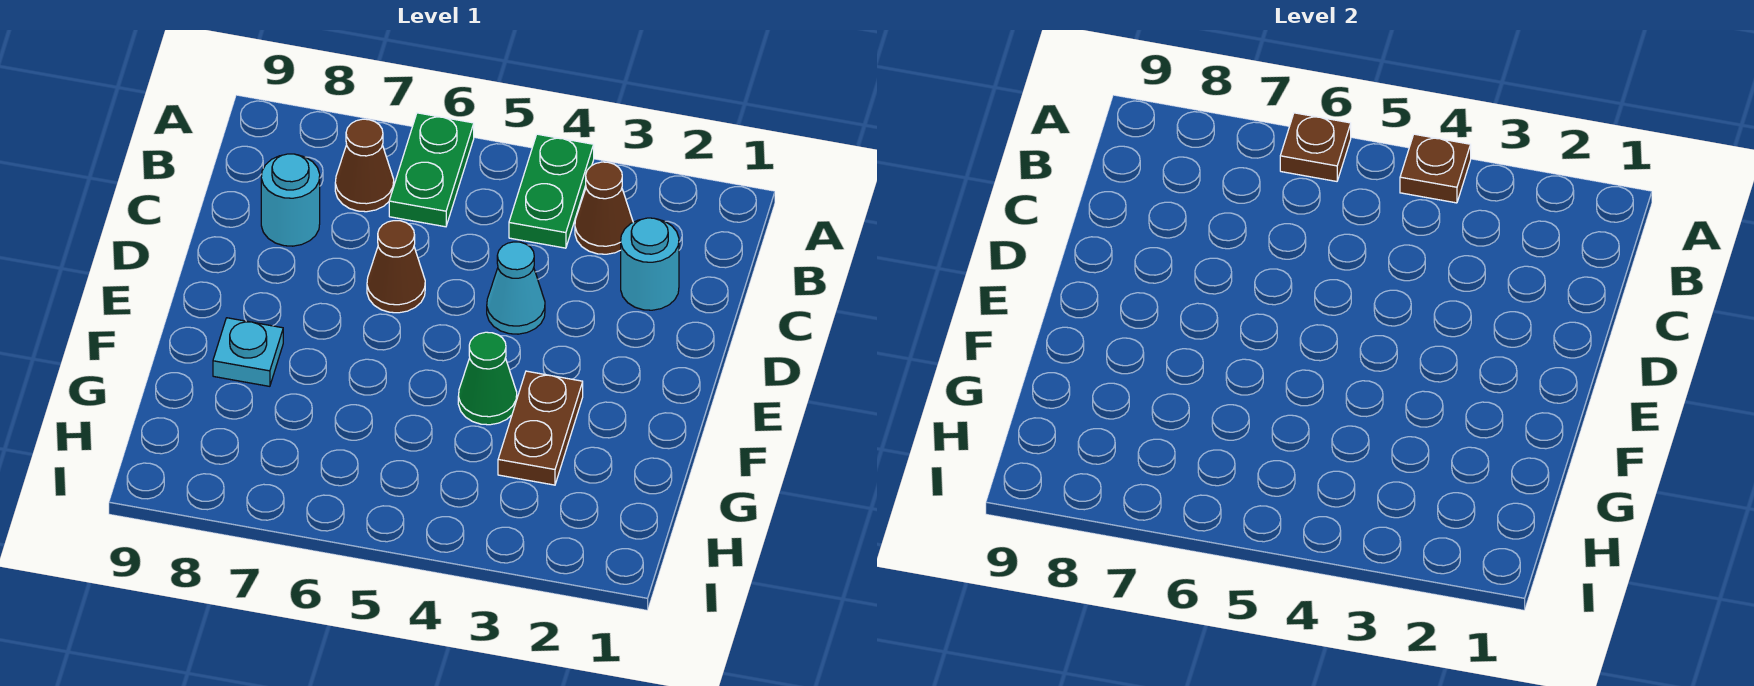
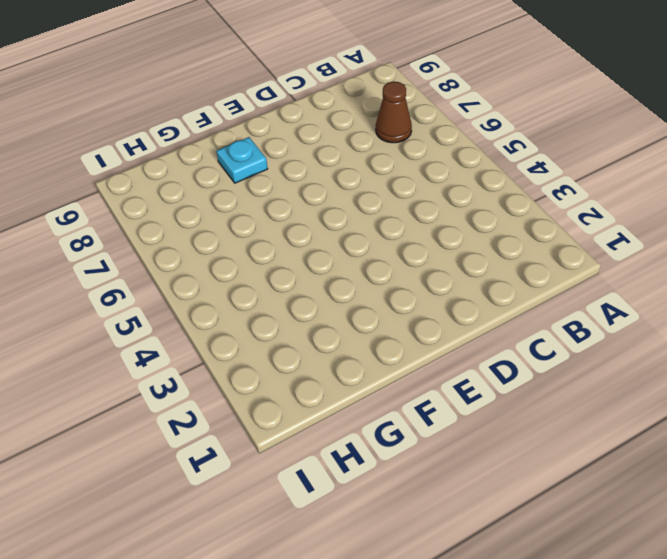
none -> green plate A4:B4 level 1
none -> green plate A6:B6 level 1
none -> brown cone B3 level 1

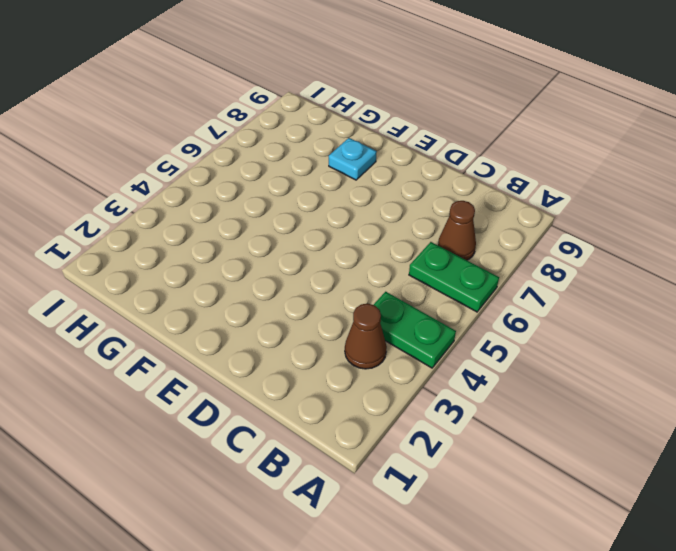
none -> cyan round brick C2 level 1
none -> cyan round brick C8 level 1
none -> cyan cone D4 level 1

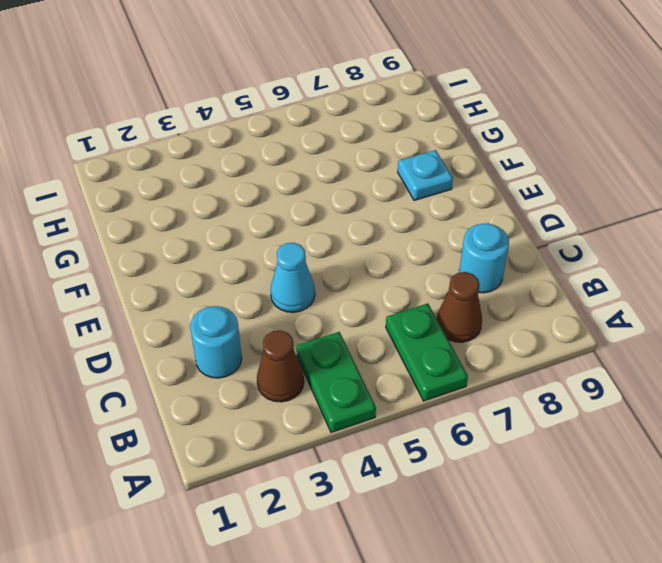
none -> brown cone D6 level 1
none -> brown plate F3:G3 level 1
none -> green cone F4 level 1

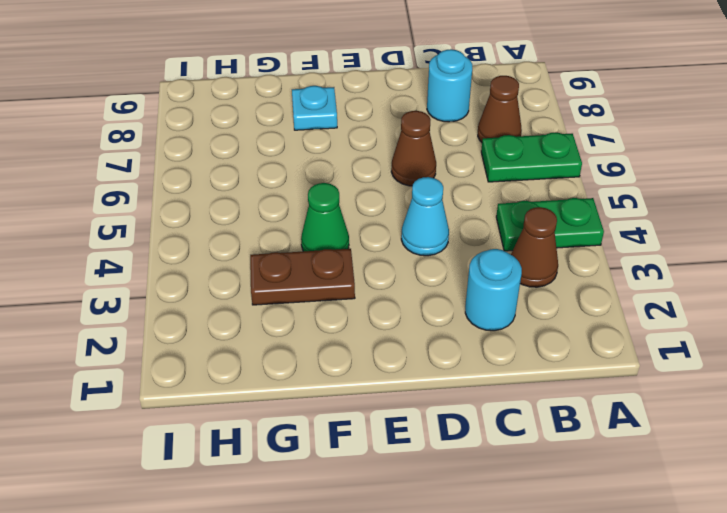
none -> brown plate A4 level 2
none -> brown plate A6 level 2

